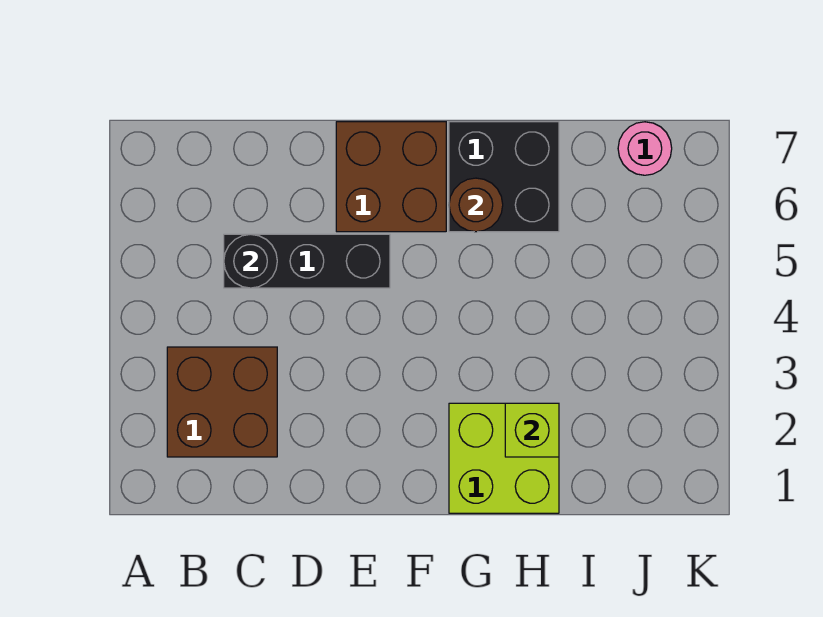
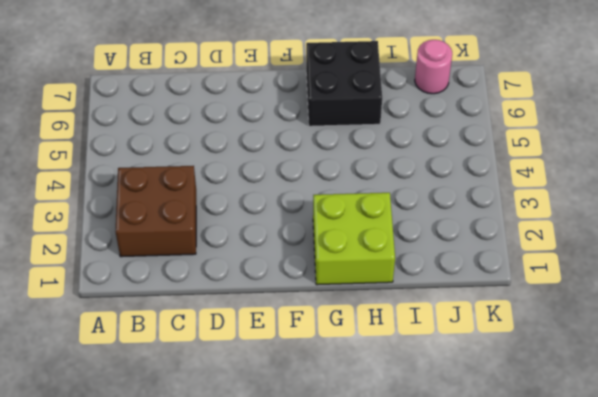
none -> black brick C5:E5 level 1
none -> brown brick E6:F7 level 1

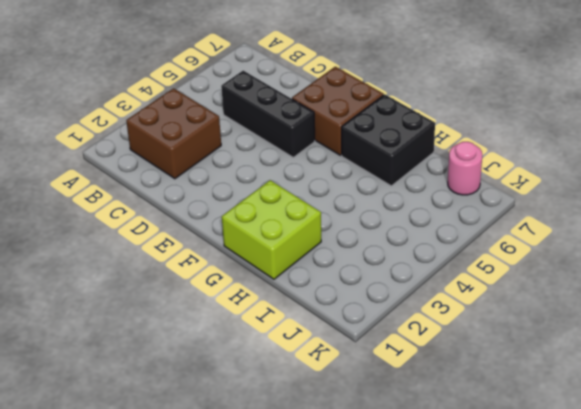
none -> black round brick C5 level 2
none -> brown round brick G6 level 2

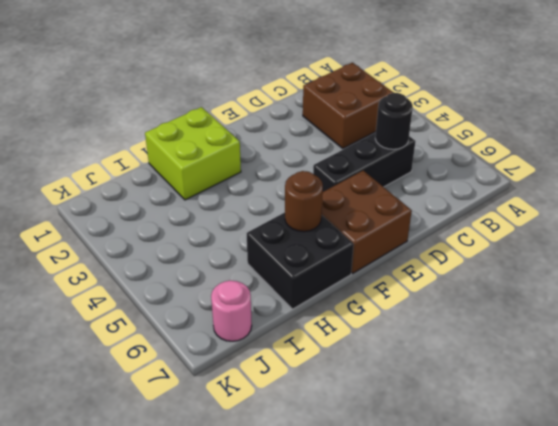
none -> lime brick H2 level 2

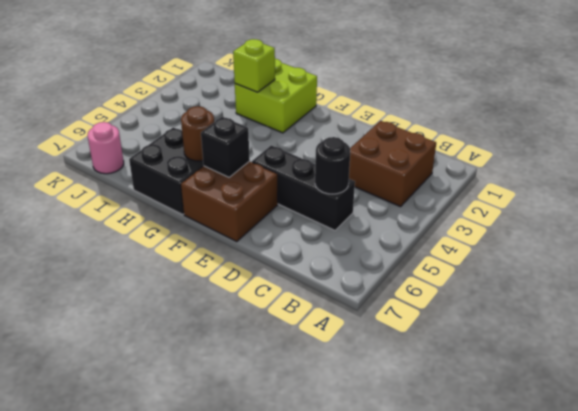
black brick F6 level 2 -> none

